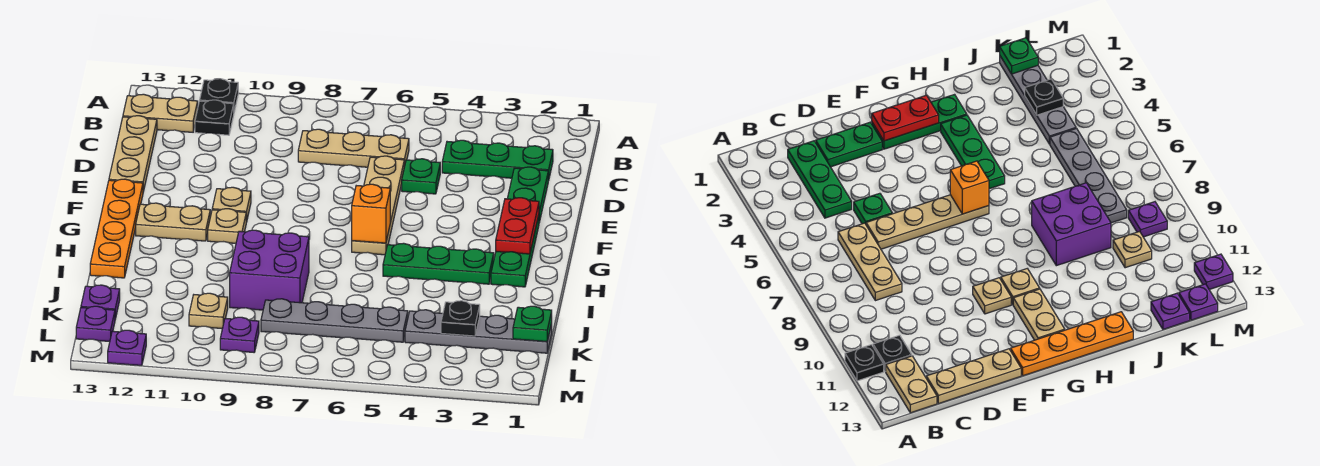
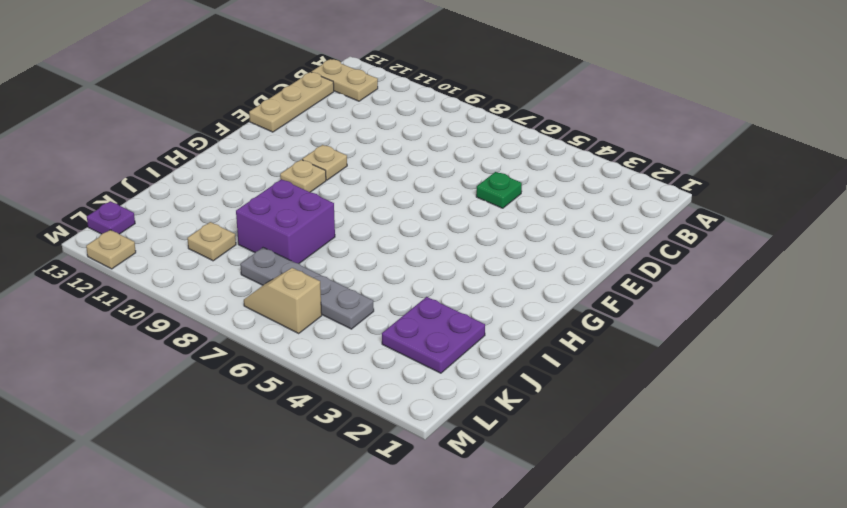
purple plate J2:K3 level 1 -> grey plate K1:K4 level 1
tan slope L6:L7 level 1 top 6 -> none
tan plate M12 level 1 -> purple plate M12 level 1
none -> black plate A11 level 1
none -> black plate B11 level 1
none -> green plate C2:C4 level 1

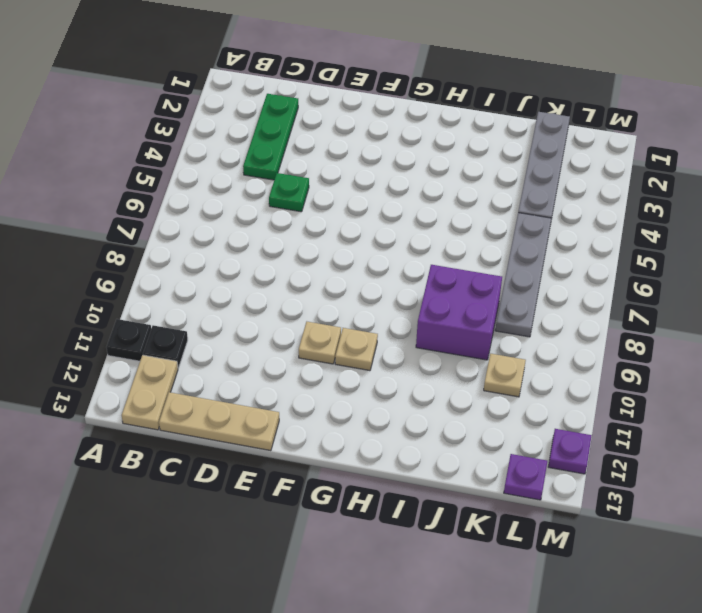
none -> tan plate C6:C8 level 1
none -> green plate D2:E2 level 1
none -> tan plate D6:G6 level 1

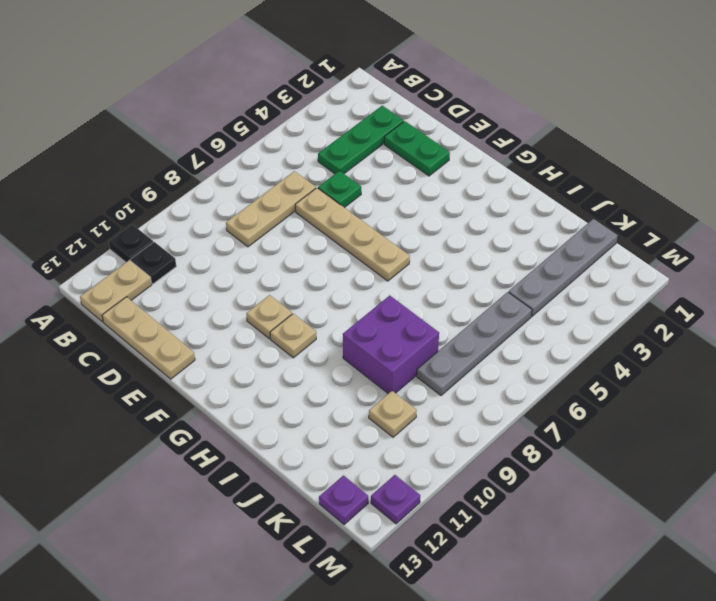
none -> green plate F2:H2 level 1
none -> orange plate F13:I13 level 1
none -> tan plate G11:G12 level 1

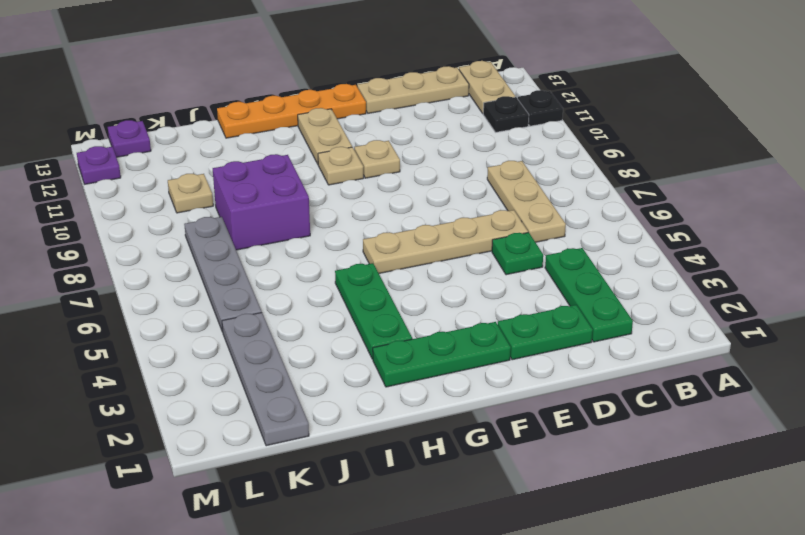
none -> purple plate K13 level 1
none -> purple plate L9 level 1
none -> red plate F2:G2 level 2

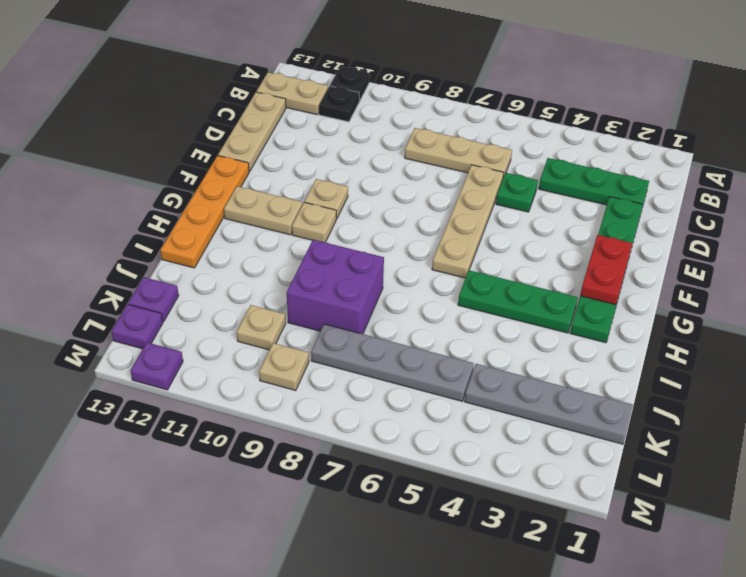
tan plate L9 level 1 -> purple plate L9 level 1
none -> orange brick G6 level 2
none -> green plate K1 level 2
none -> black plate K3 level 2

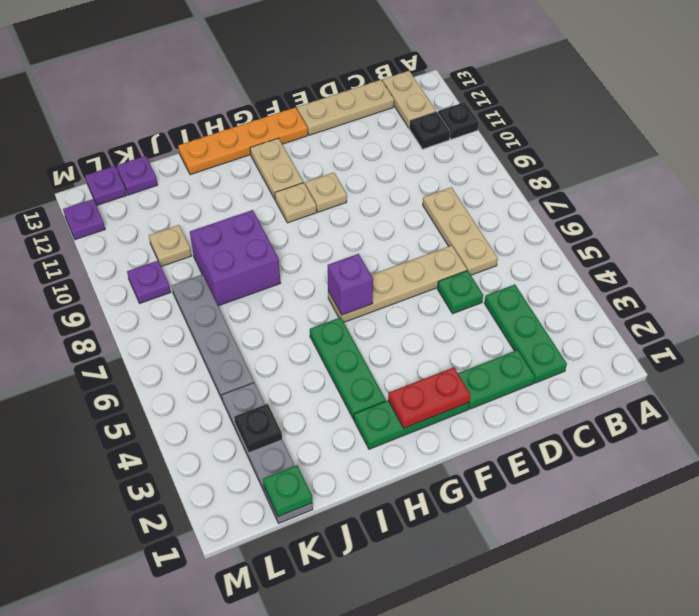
purple brick G6 level 2 -> orange brick G6 level 2

